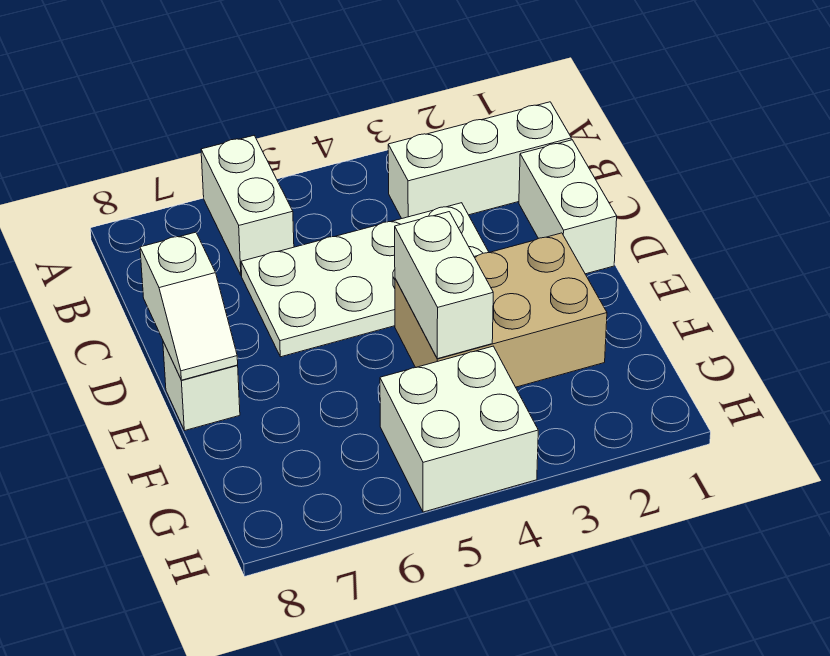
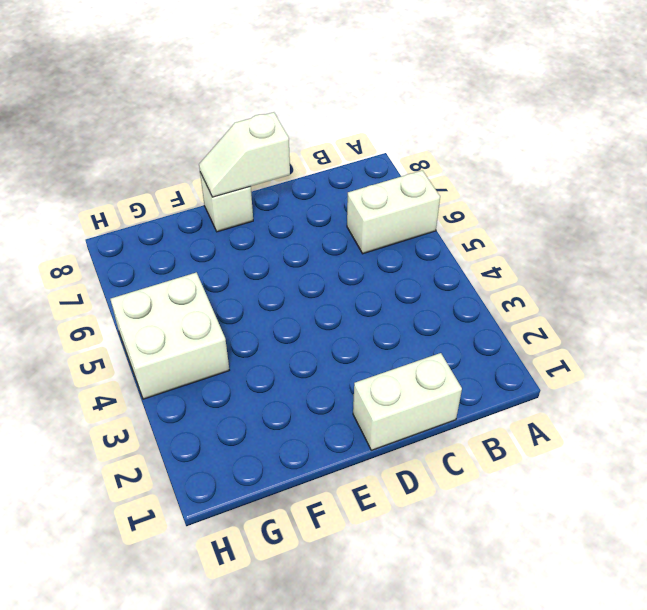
none -> white brick B1:B3 level 1
none -> white plate C3:D6 level 1

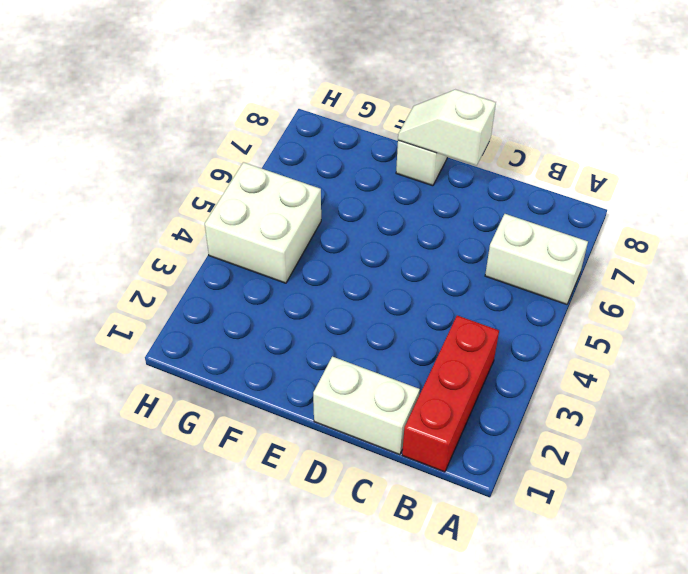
red brick B1:B3 level 1 -> white brick B1:B3 level 1
none -> white plate C3:D6 level 1
none -> tan brick E2:F4 level 1

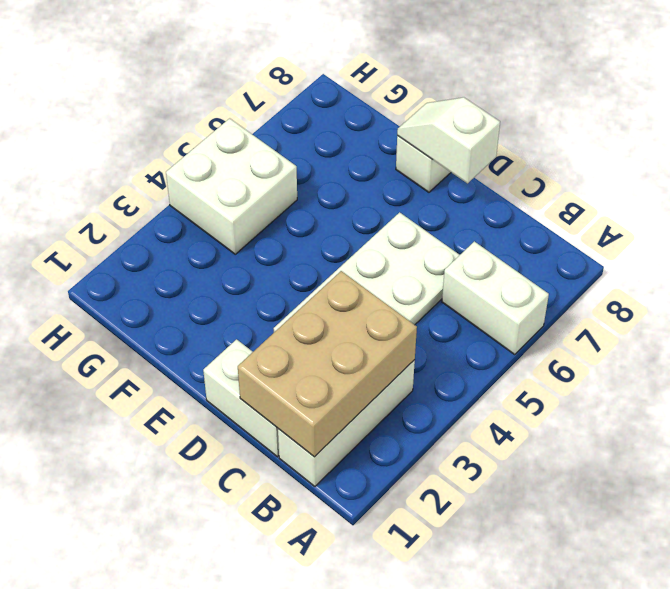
tan brick B1:C3 level 2 -> tan brick E2:F4 level 1
none -> white brick E4:F4 level 2

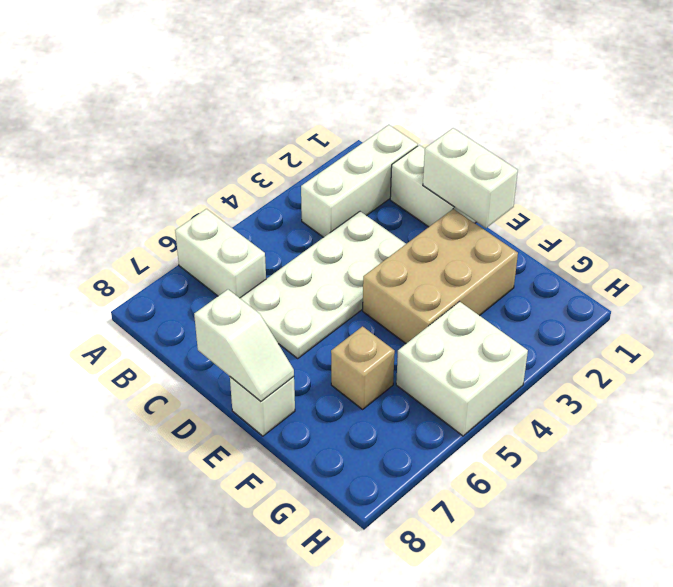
white brick D1:E1 level 2 -> white brick E4:F4 level 2
tan brick F6 level 1 -> none

